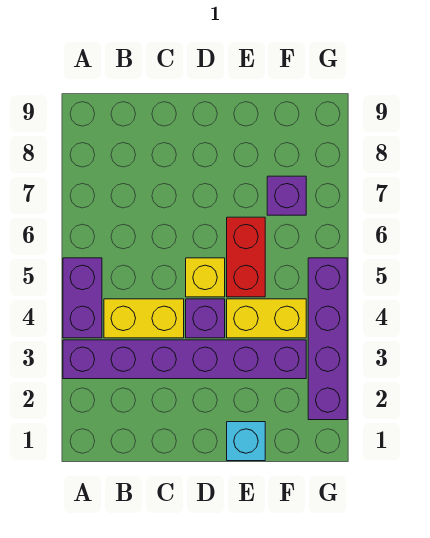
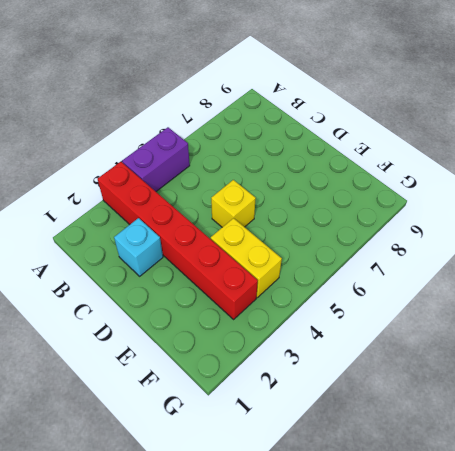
red brick A3:F3 level 1 -> purple brick A3:F3 level 1
cyan brick C2 level 1 -> cyan brick E1 level 1
none -> yellow brick B4:C4 level 1
none -> purple brick D4 level 1

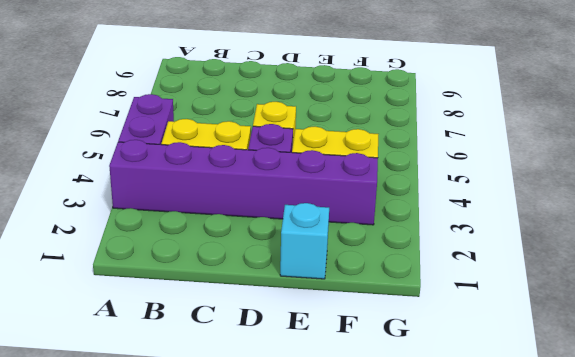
none -> red brick E5:E6 level 1
none -> purple brick F7 level 1

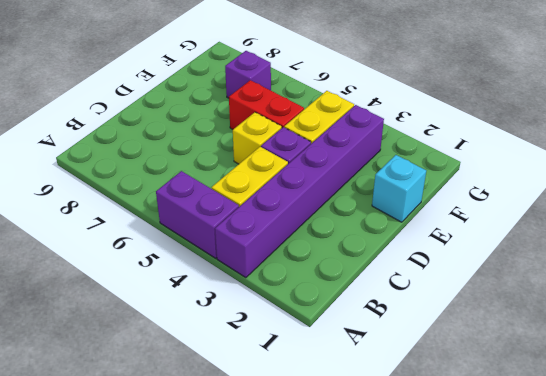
none -> purple brick G2:G5 level 1

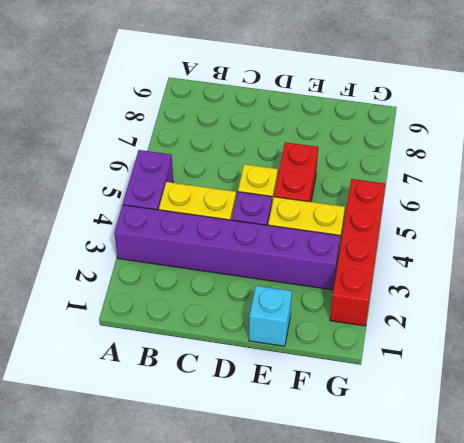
red brick G2:G5 level 1 -> purple brick G2:G5 level 1
none -> purple brick F7 level 1

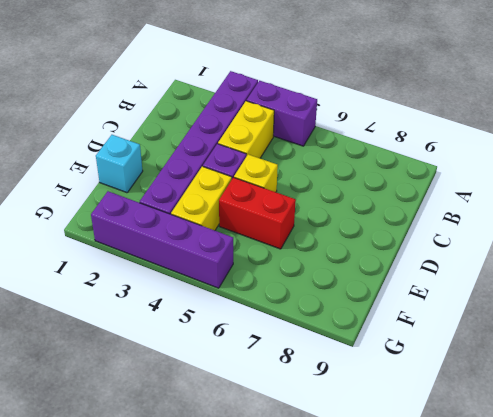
none -> purple brick F7 level 1

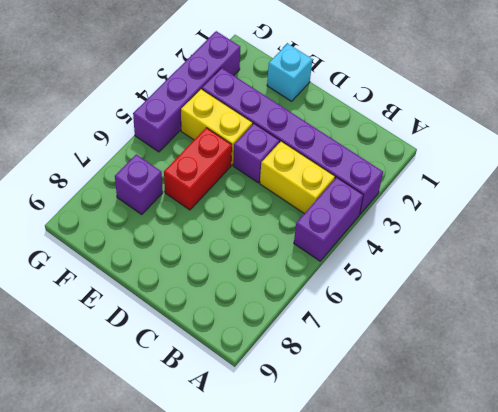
none -> yellow brick D5 level 1

